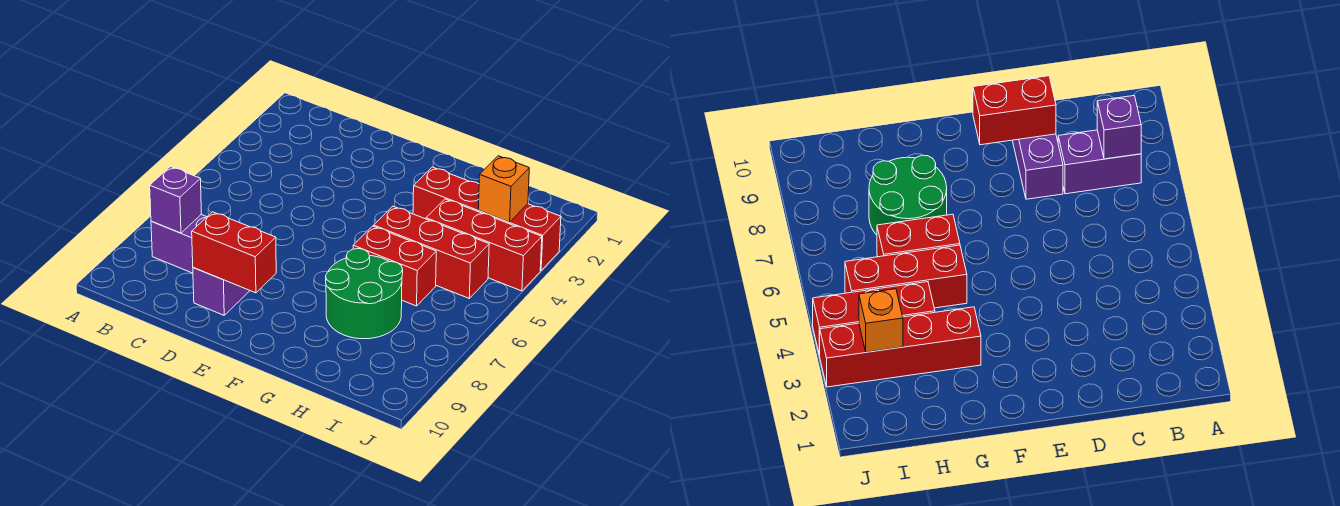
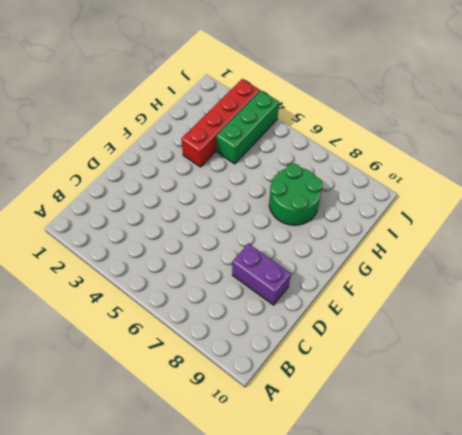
green brick H4:J4 level 1 -> red brick H4:J4 level 1
none -> purple brick B8:C8 level 1
none -> red brick G5:I5 level 1

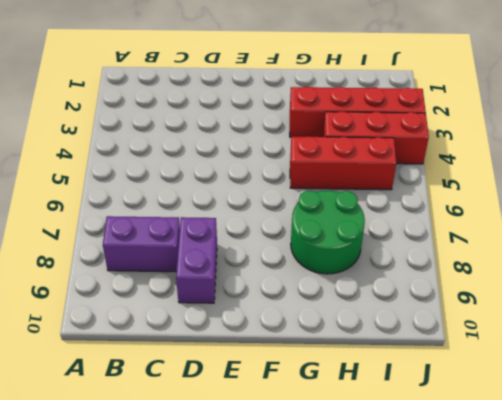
none -> red brick G6:H6 level 1
none -> purple brick B8 level 2

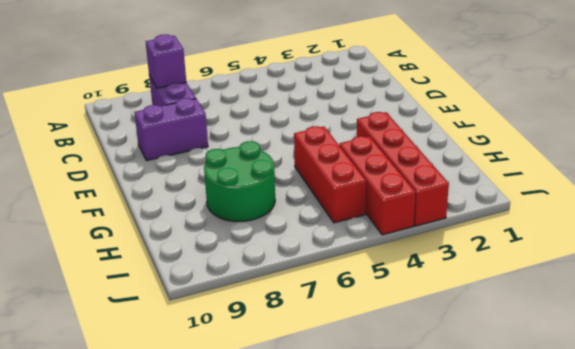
none -> red brick G6:H6 level 1
none -> red brick D9:E9 level 2

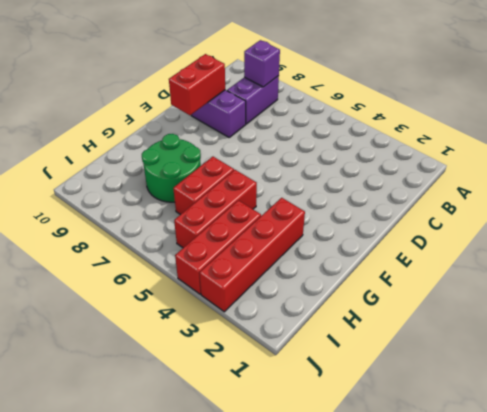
none -> orange brick I3 level 2

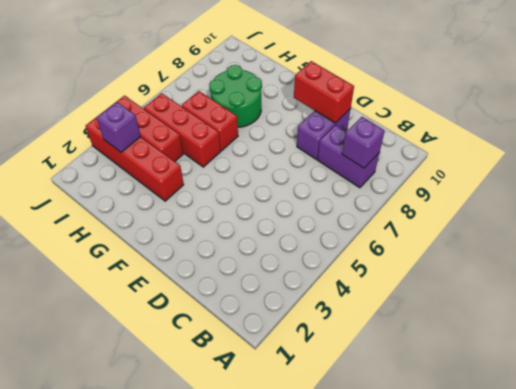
purple brick I3 level 2 -> orange brick I3 level 2

